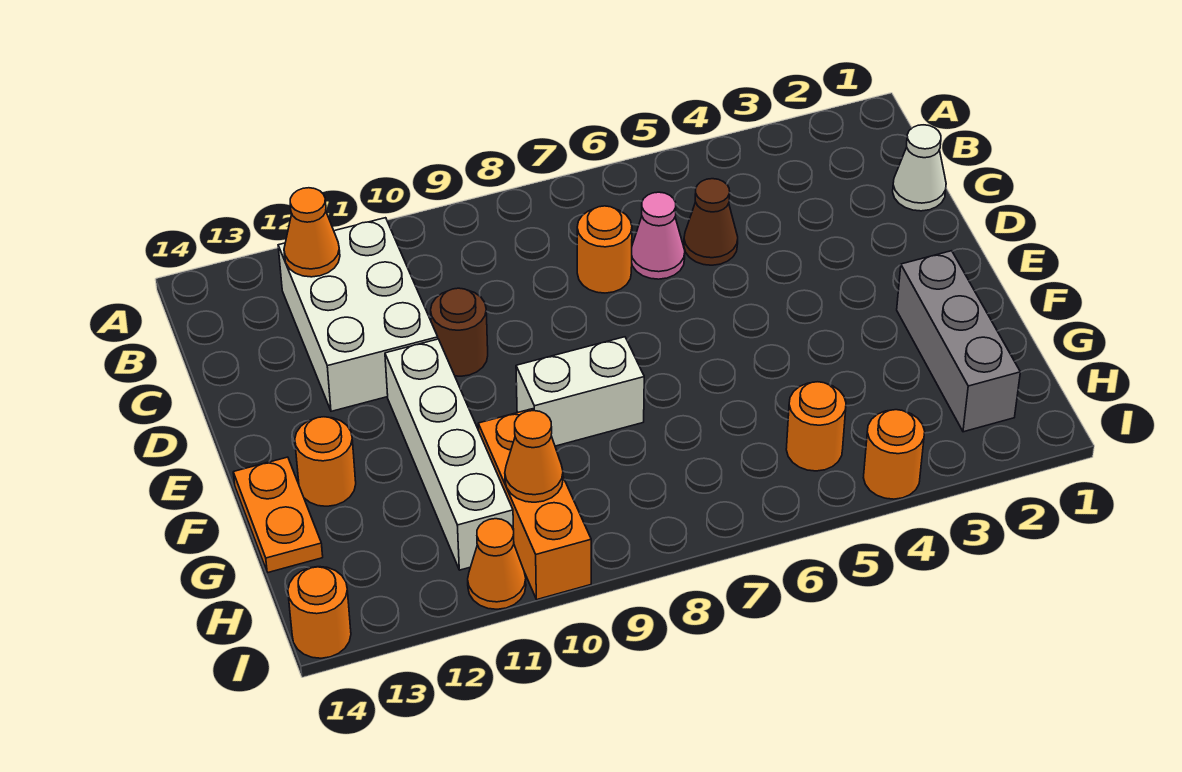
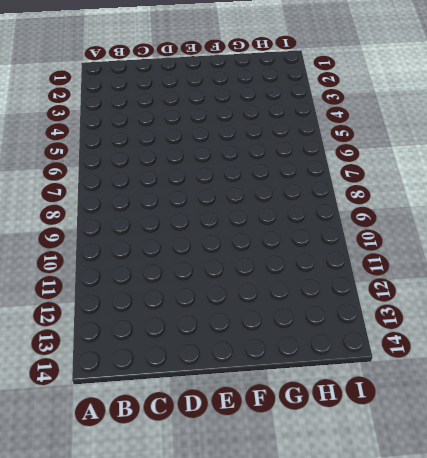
none -> white brick B11:D12 level 1
none -> white cone C1 level 1
none -> brown cone C5 level 1

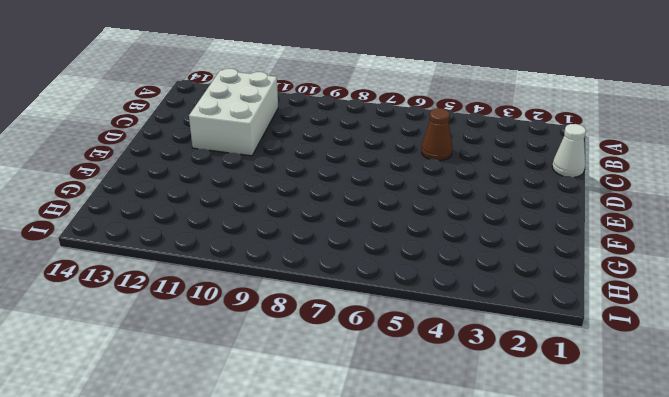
none -> pink cone C6 level 1
none -> orange round brick C7 level 1
none -> brown round brick D10 level 1

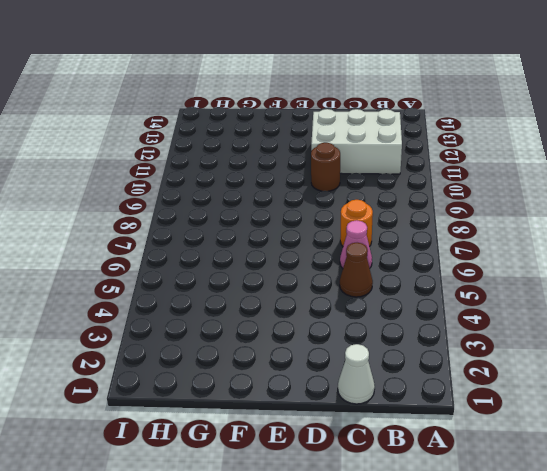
none -> white brick E11:H11 level 1
none -> grey brick F2:H2 level 1
none -> white brick F8:F9 level 1

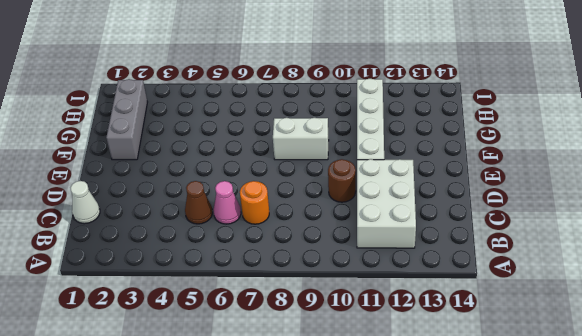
none -> orange round brick F13 level 1
none -> orange plate F14:G14 level 1
none -> orange brick G10:I10 level 1

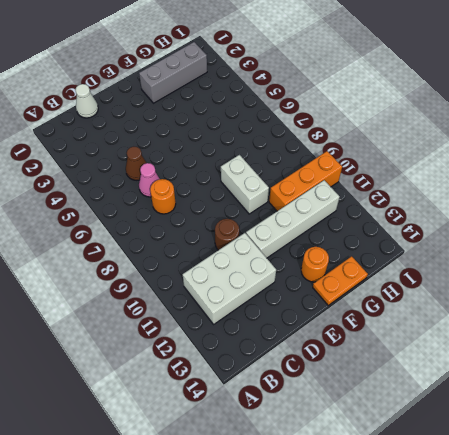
none -> orange round brick H5 level 1
none -> orange round brick I4 level 1
none -> orange cone I11 level 1

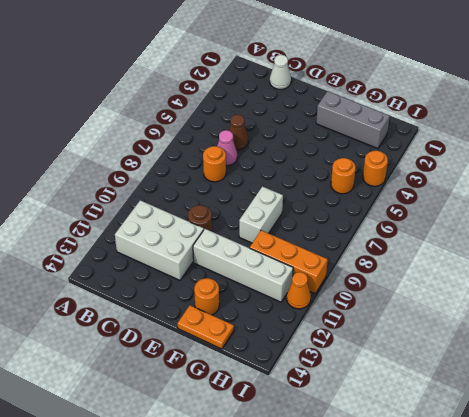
none -> orange round brick I14 level 1
none -> orange cone B12 level 2
none -> orange cone H10 level 2

